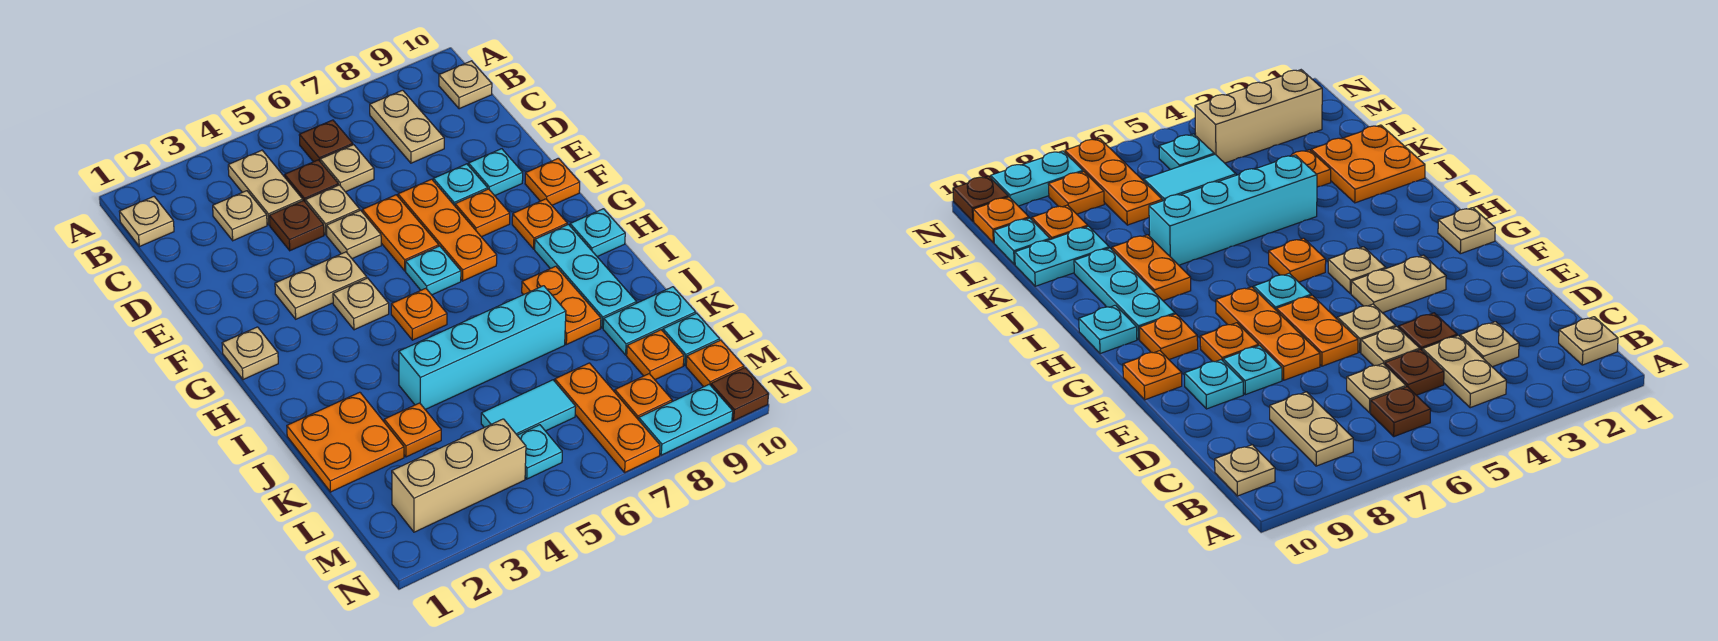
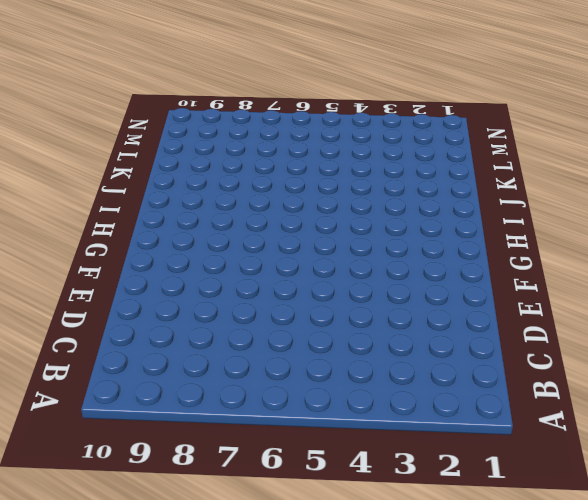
none -> tan plate B1 level 1
none -> tan plate B4:C4 level 1
none -> brown plate B6 level 1
none -> tan plate B8:C8 level 1

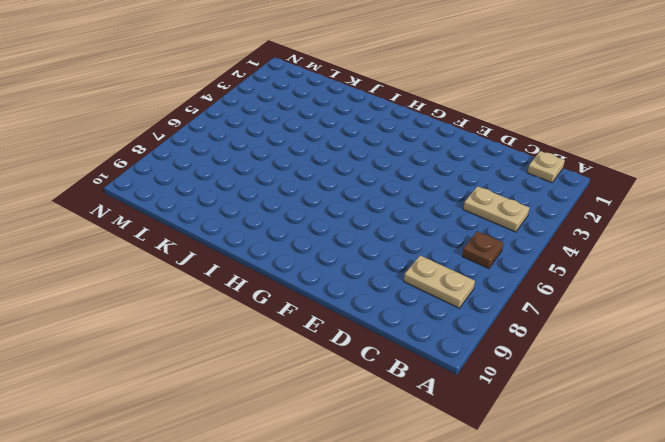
none -> tan plate B10 level 1
none -> tan plate C3 level 1
none -> brown plate C5 level 1
none -> tan plate C6 level 1

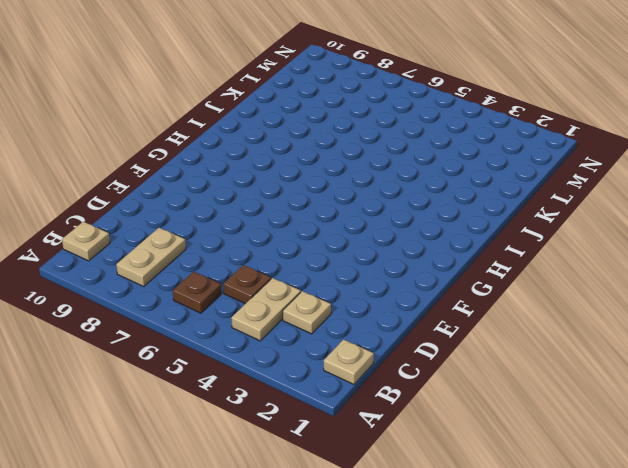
none -> tan plate C6 level 1
none -> brown plate D4 level 1
none -> tan plate D5 level 1
none -> tan plate E5 level 1

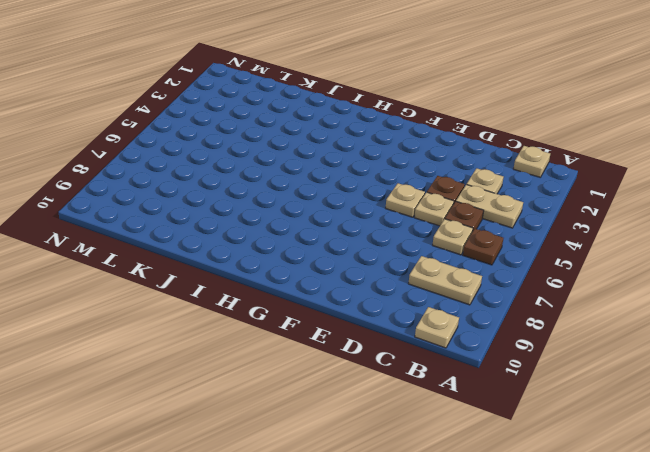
none -> orange plate E6:F6 level 1
none -> orange plate E7:G7 level 1
none -> cyan plate E8 level 1
none -> cyan plate E9 level 1

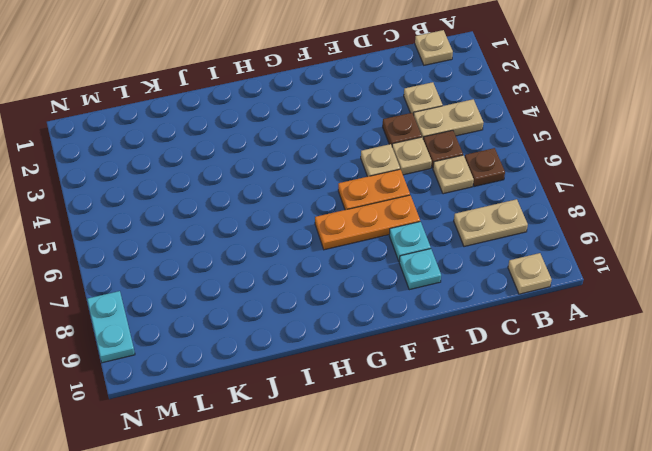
none -> tan plate F3:F4 level 1
none -> orange plate F8 level 1
none -> orange plate F10 level 1
none -> tan plate G1 level 1

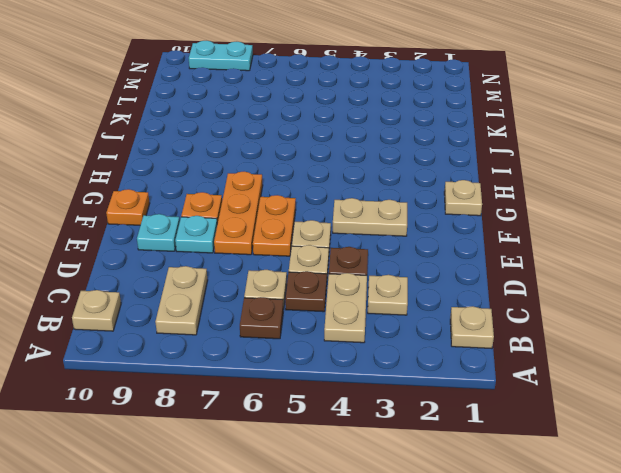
none -> tan plate G4 level 1
none -> cyan plate G6 level 1
none -> orange plate G9 level 1
none -> orange plate H5 level 1

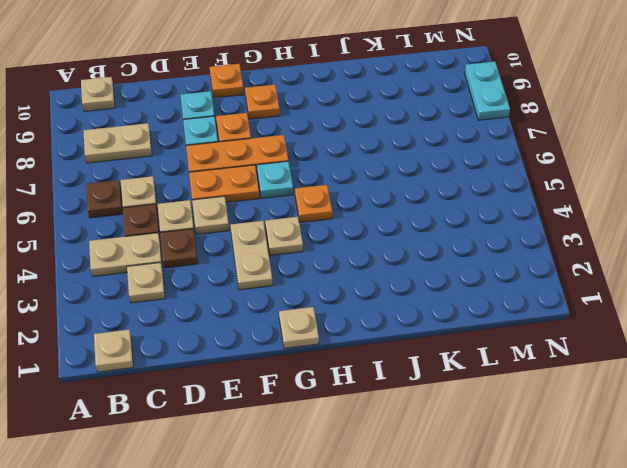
none -> cyan plate H9:J9 level 1
none -> cyan plate H10 level 1
none -> orange plate I8:J8 level 1
none -> orange plate J1:K2 level 1

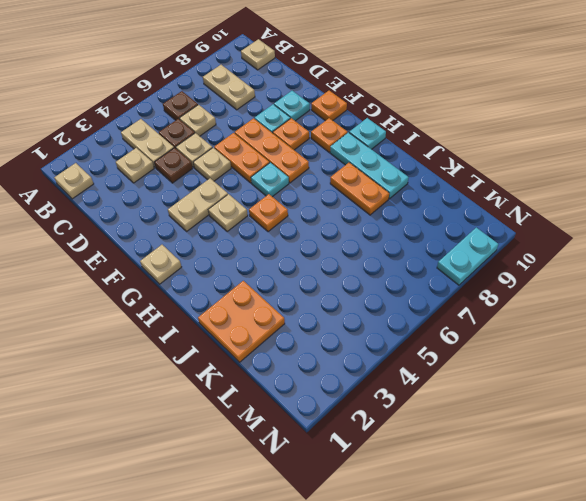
none -> cyan brick J4:J7 level 1
none -> orange plate K3 level 1
none -> cyan plate K9:K10 level 1
none -> cyan tile L5:L6 level 1

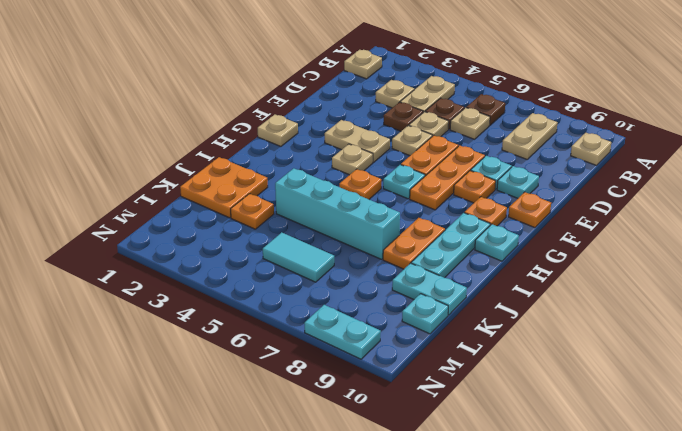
none -> orange plate L7:N7 level 1
none -> orange plate L9 level 1
none -> tan brick M2:M4 level 1
none -> cyan plate M5 level 1

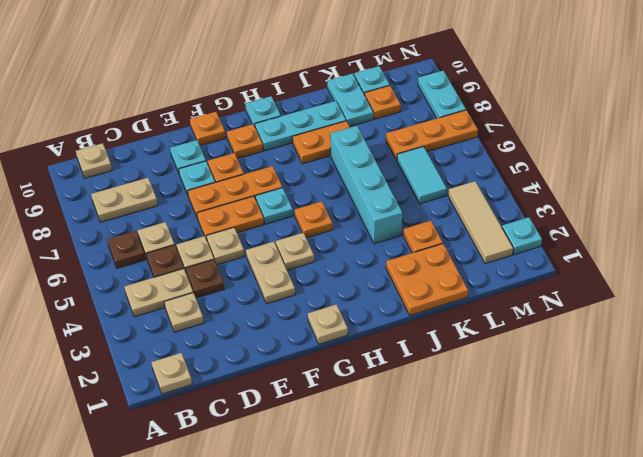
tan tile M2:M4 level 1 -> tan brick M2:M4 level 1
cyan plate N2 level 1 -> cyan plate M5 level 1
none -> orange plate M8 level 1
none -> orange plate M10 level 1
none -> brown plate N10 level 1

